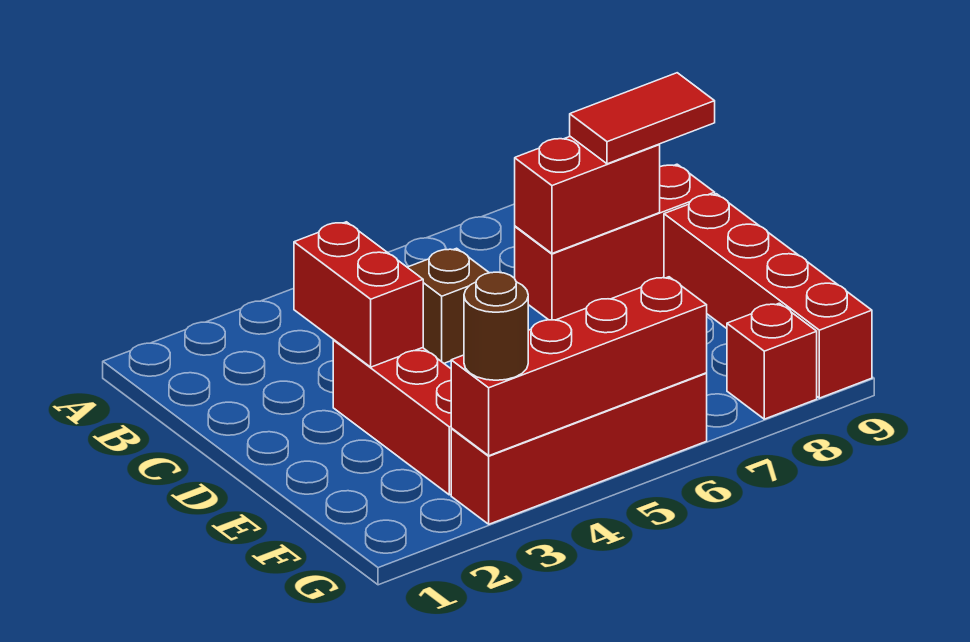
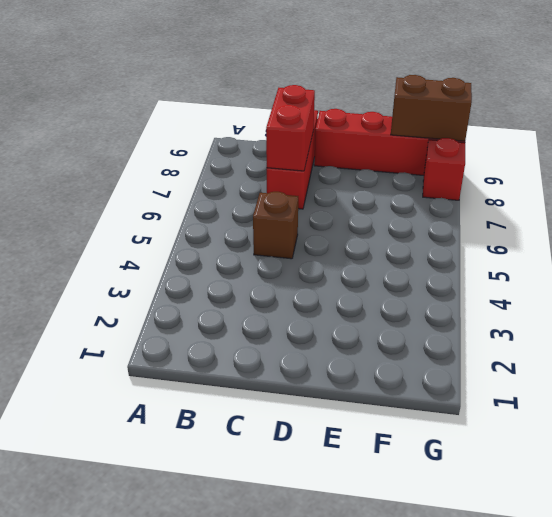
brown brick F9:G9 level 2 -> none
none -> red brick D3:F3 level 1
none -> red brick G3:G6 level 1

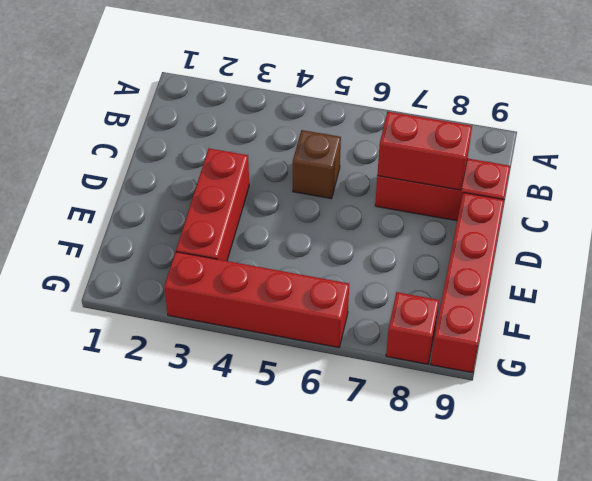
none -> red brick C3:D3 level 2
none -> red brick G3:G6 level 2

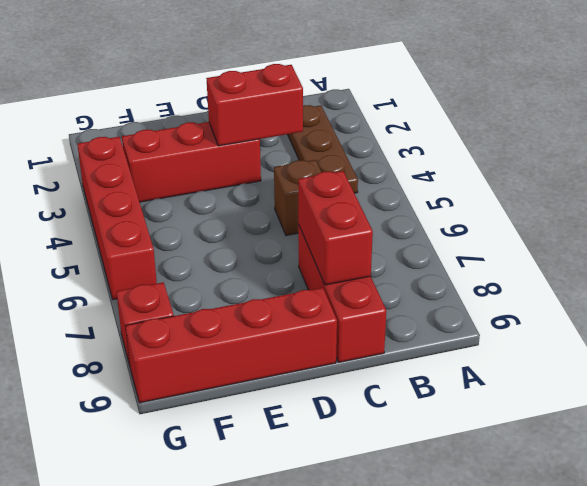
brown plate B2:B4 level 1 -> none
none -> red brick G3:G6 level 2
none -> red tile C8:C9 level 3

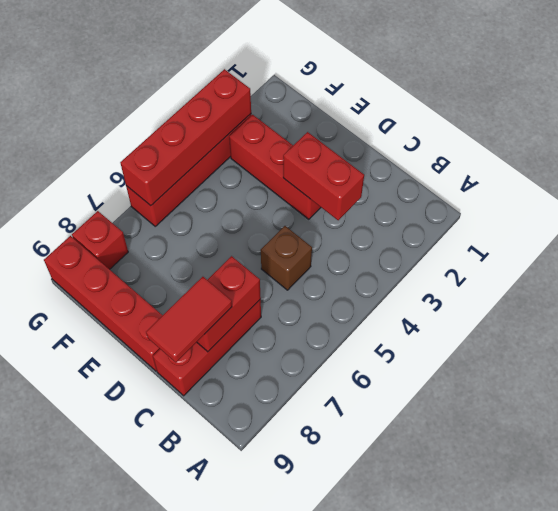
none -> brown round brick G3 level 3

